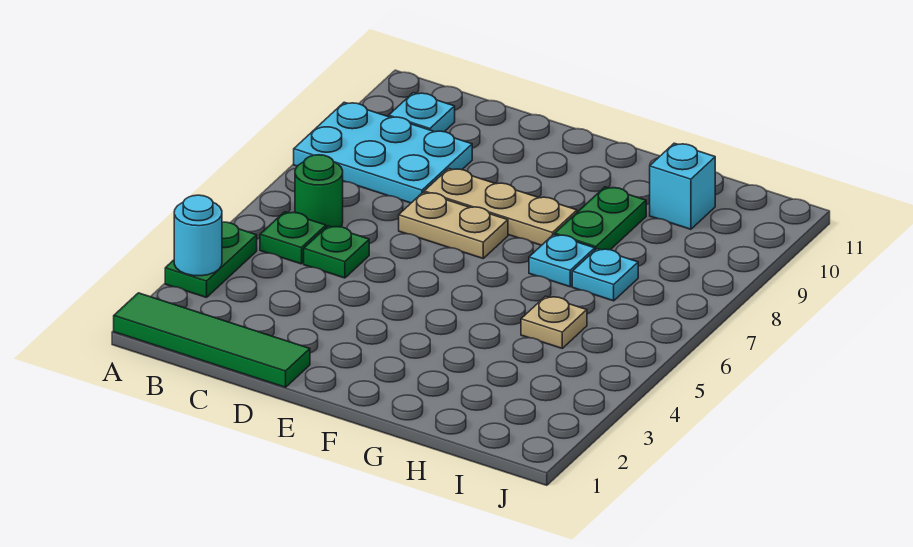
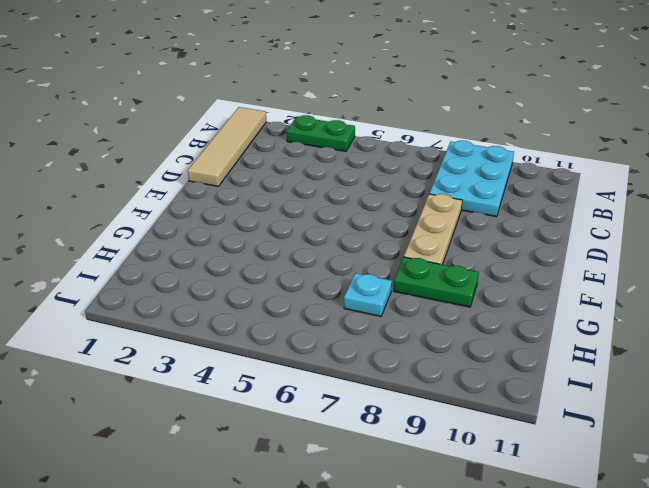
tan tile A1:D1 level 1 -> green tile A1:D1 level 1
none -> green plate B5 level 1
none -> green round brick B6 level 1
none -> cyan plate B10 level 1

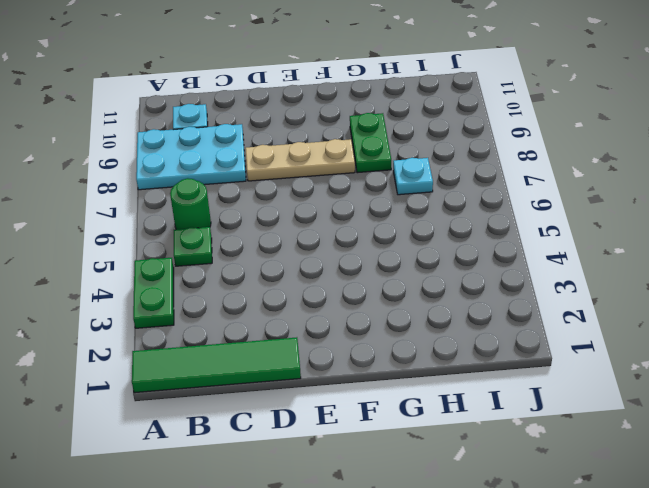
none -> green plate C5 level 1
none -> tan plate D7:E7 level 1
none -> cyan plate G7 level 1

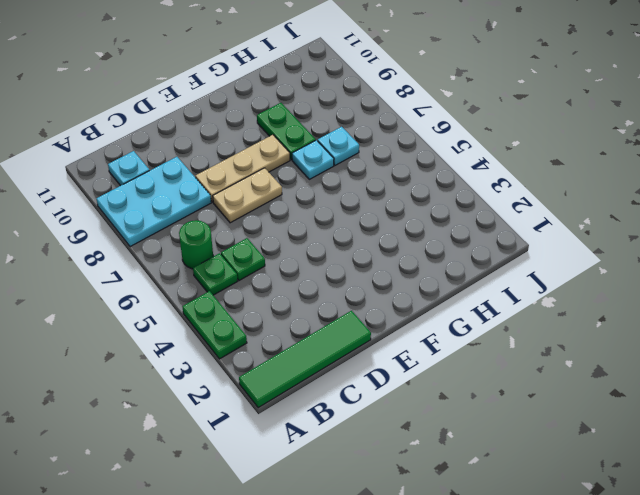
none -> tan plate H5 level 1
none -> cyan brick H10 level 1
none -> cyan round brick A3 level 2

